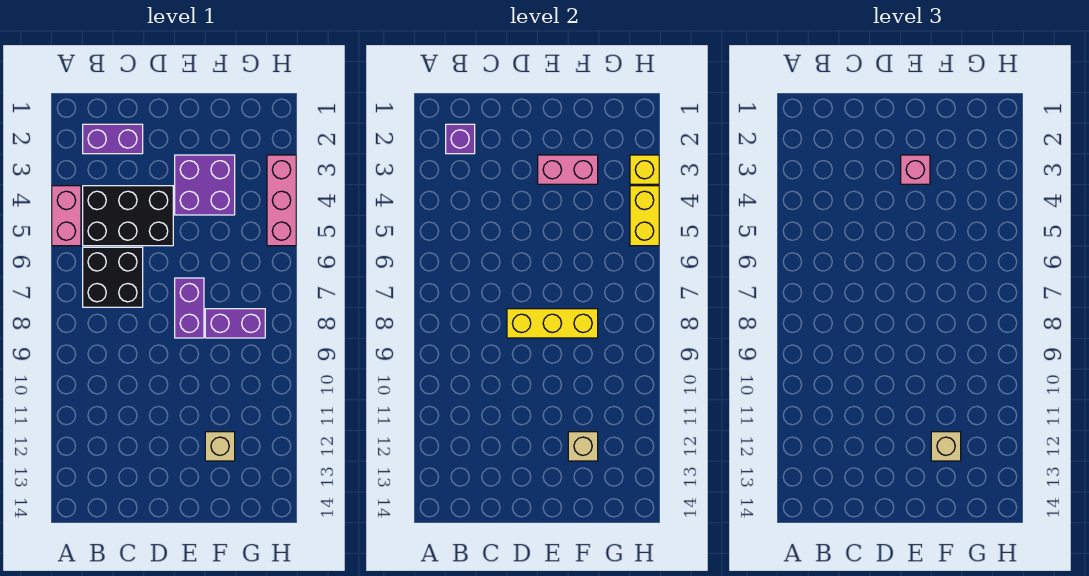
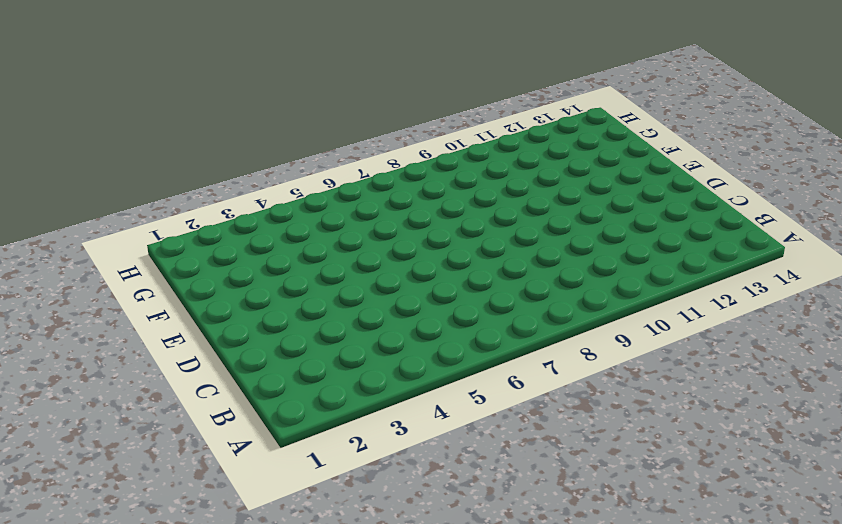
none -> pink brick A4:A5 level 1
none -> purple brick B2:C2 level 1
none -> black brick B4:D5 level 1

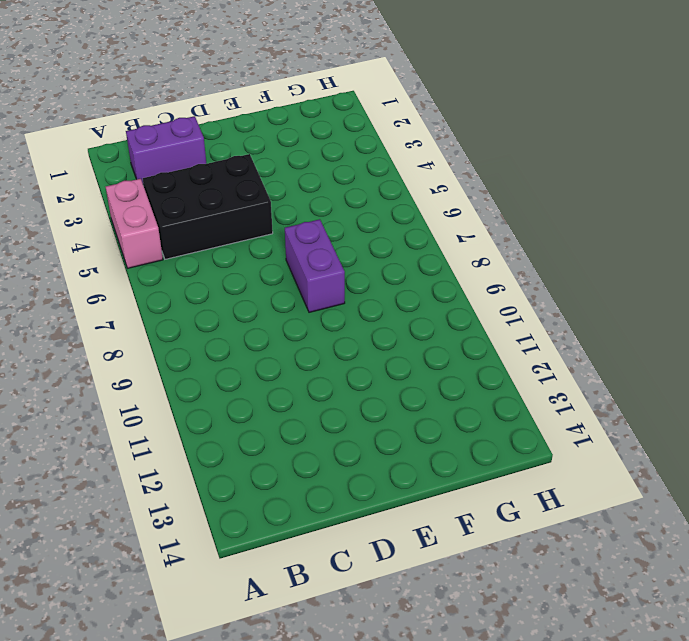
none -> black brick B6:C7 level 1
none -> purple brick E3:F4 level 1
none -> purple brick F8:G8 level 1

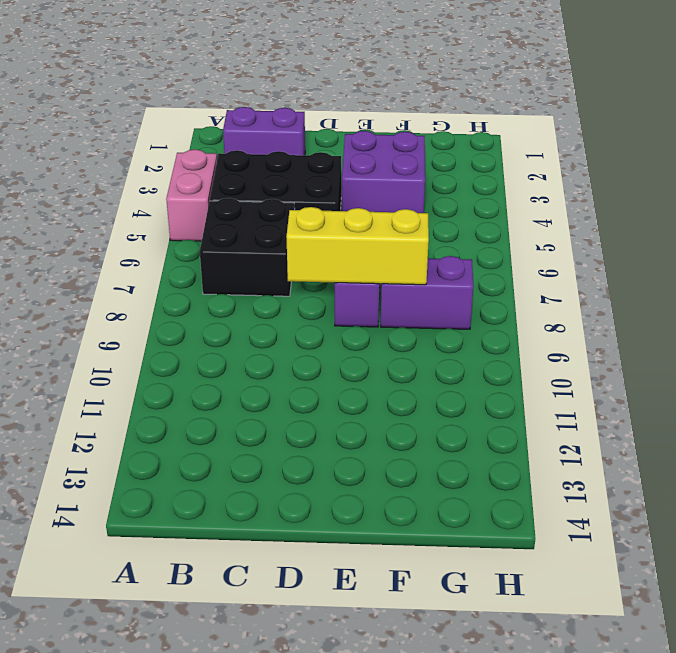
none -> tan brick F12 level 1
none -> pink brick H3:H5 level 1
none -> purple brick B2 level 2

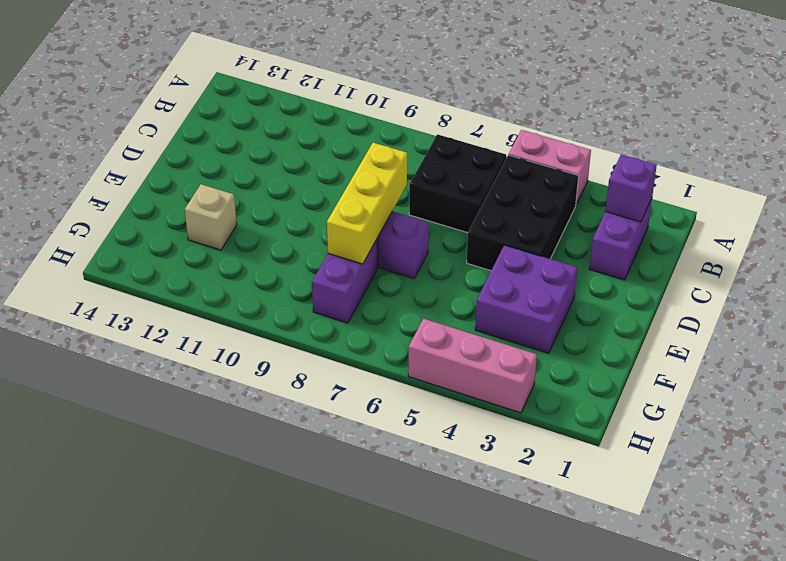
none -> pink brick E3:F3 level 2
none -> tan brick F12 level 2
none -> yellow brick H3 level 2

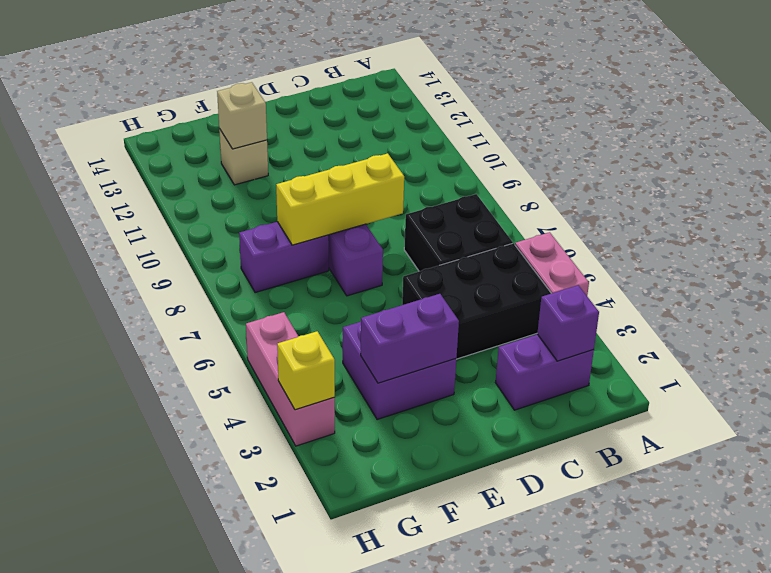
purple brick E3:F3 level 2 -> pink brick E3:F3 level 2
none -> yellow brick H4:H5 level 2
none -> pink brick E3 level 3
none -> tan brick F12 level 3

